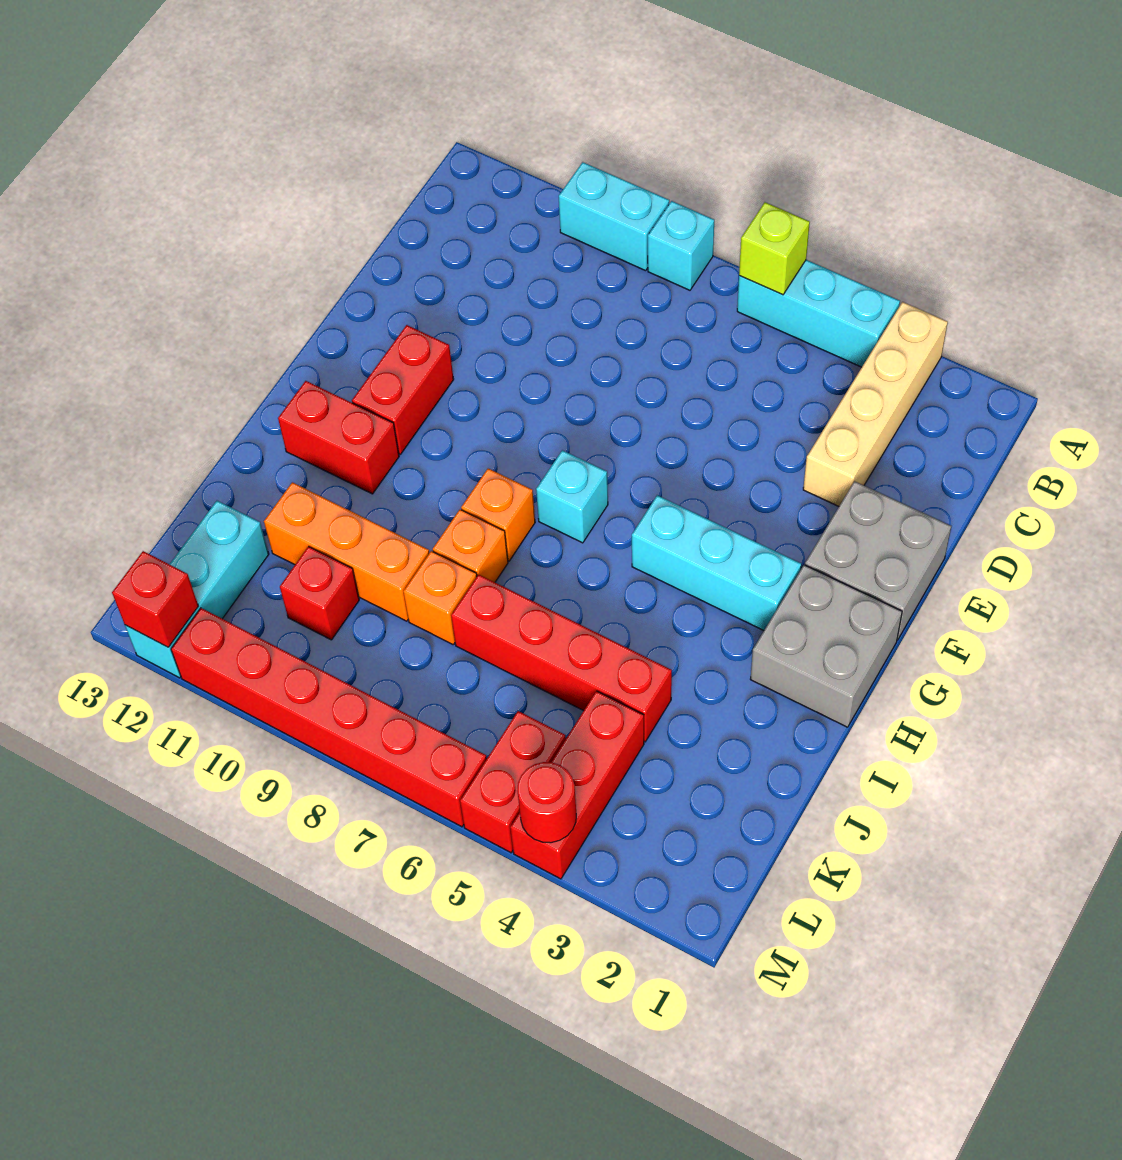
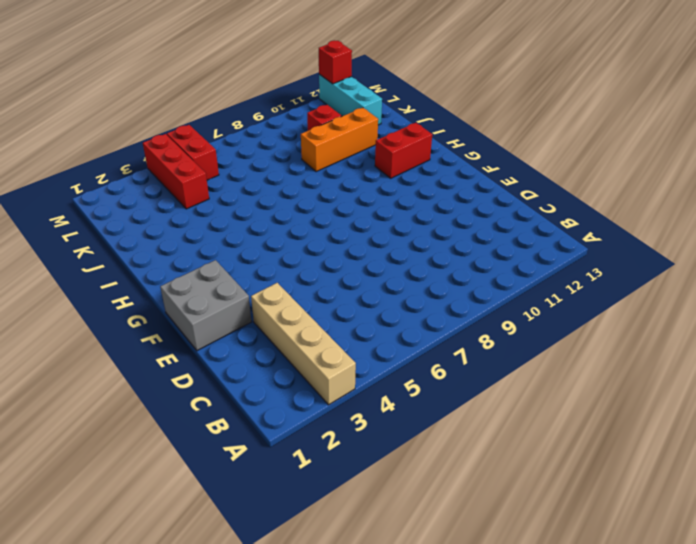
none -> cyan brick A4:A6 level 1
none -> cyan brick A8 level 1
none -> cyan brick A9:A10 level 1

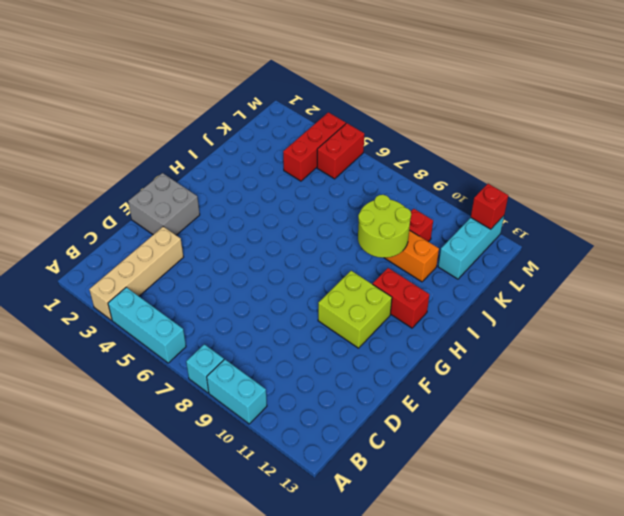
lime brick F10:G11 level 1 -> red brick F11:G11 level 1
lime round brick I9:J10 level 2 -> none
none -> grey brick G1:H2 level 1
none -> cyan brick G3:G5 level 1
none -> cyan brick G7 level 1

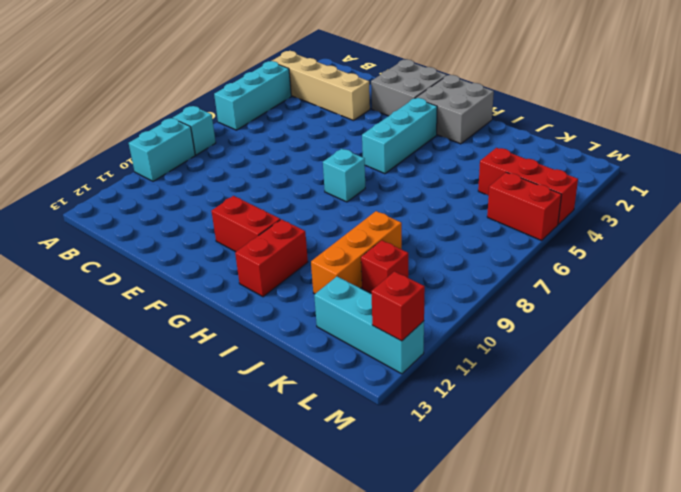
none -> orange brick H8 level 1
none -> orange brick I8 level 1
none -> red brick J4:J7 level 1

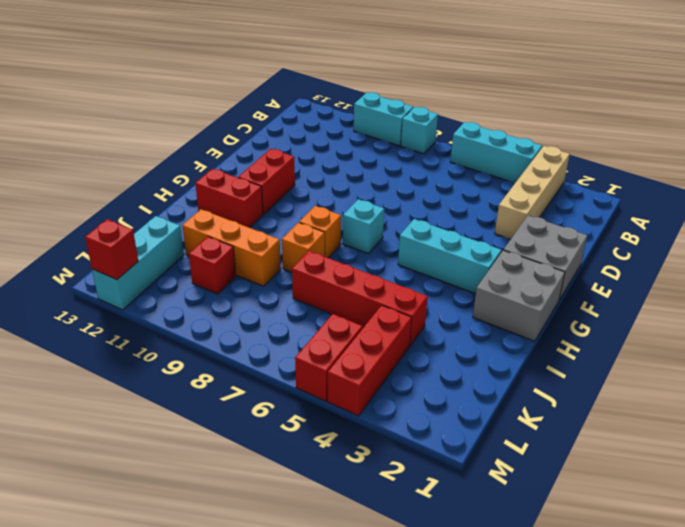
none -> orange brick J8 level 1
none -> red brick M6:M11 level 1
none -> lime brick A6 level 2

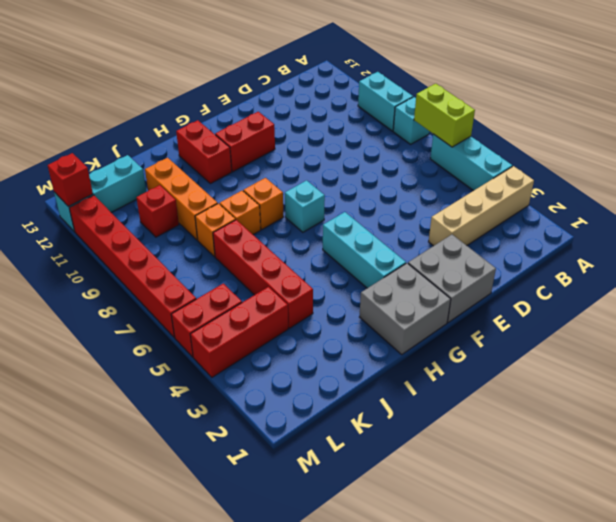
lime brick A6:A7 level 2 -> lime brick A6 level 2
none -> red round brick M4 level 2

